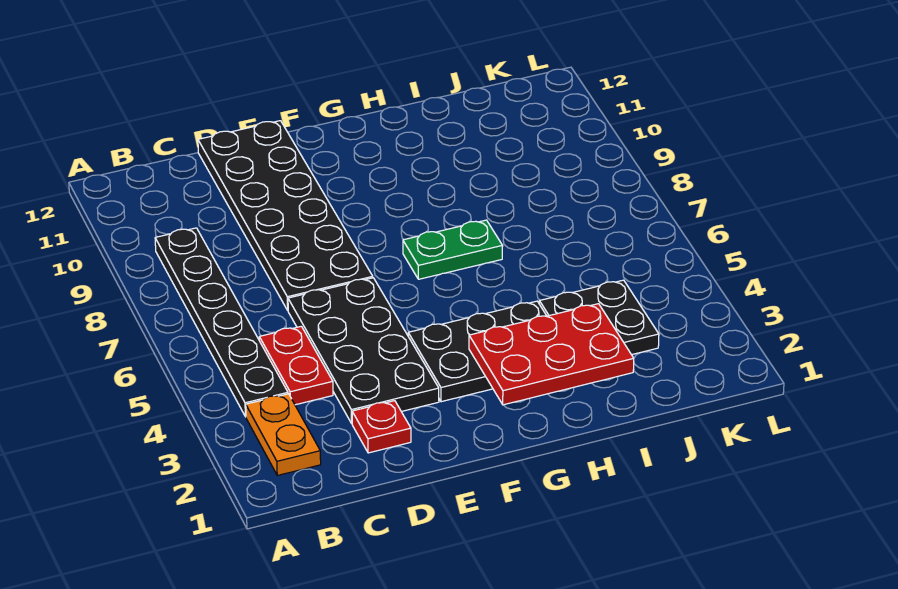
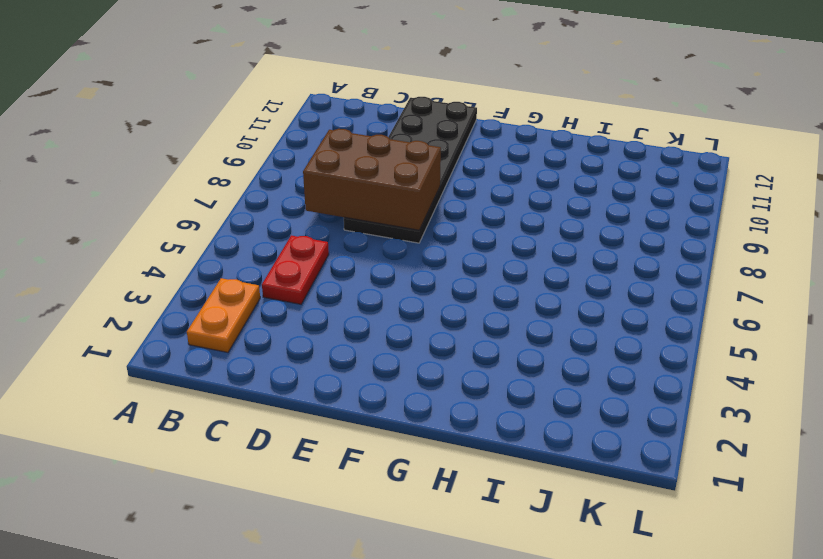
brown brick C7:E8 level 2 -> none
none -> black plate B4:B9 level 1
none -> red plate D2 level 1

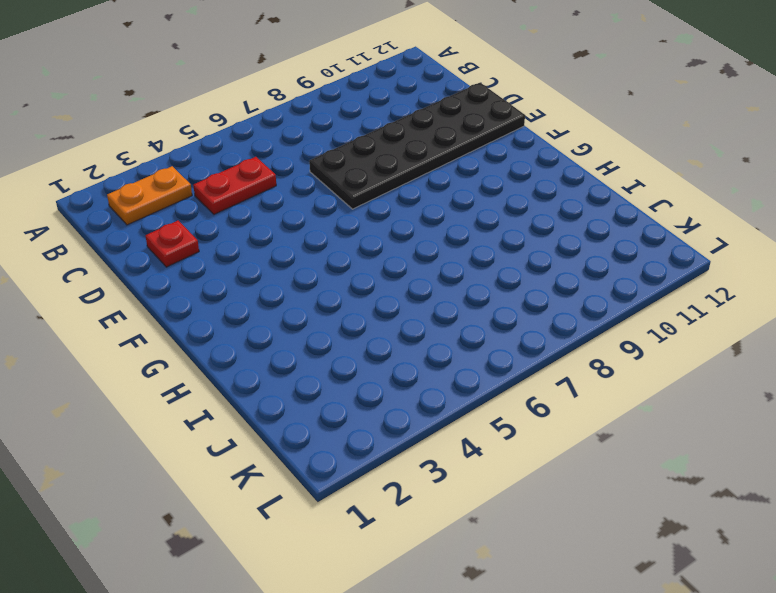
none -> black plate B4:B9 level 1
none -> black plate D3:E6 level 1

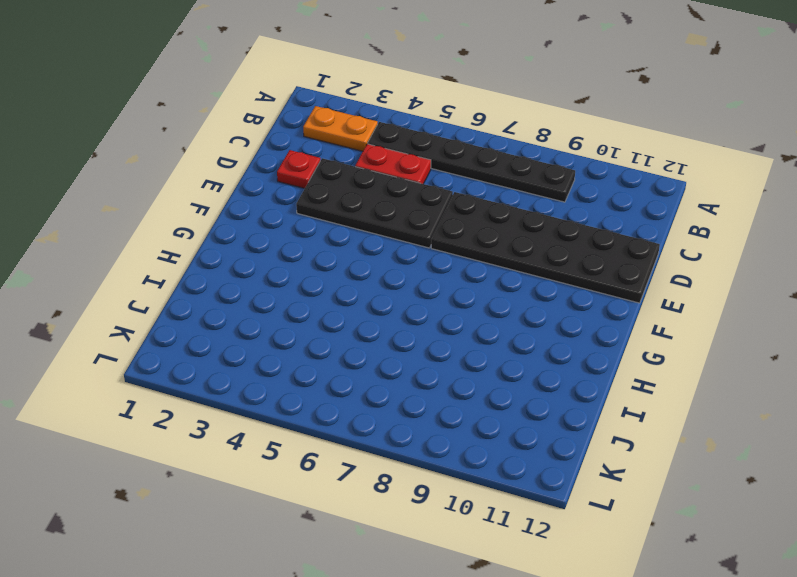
none -> black plate F3:H4 level 1
none -> green plate G7:H7 level 1

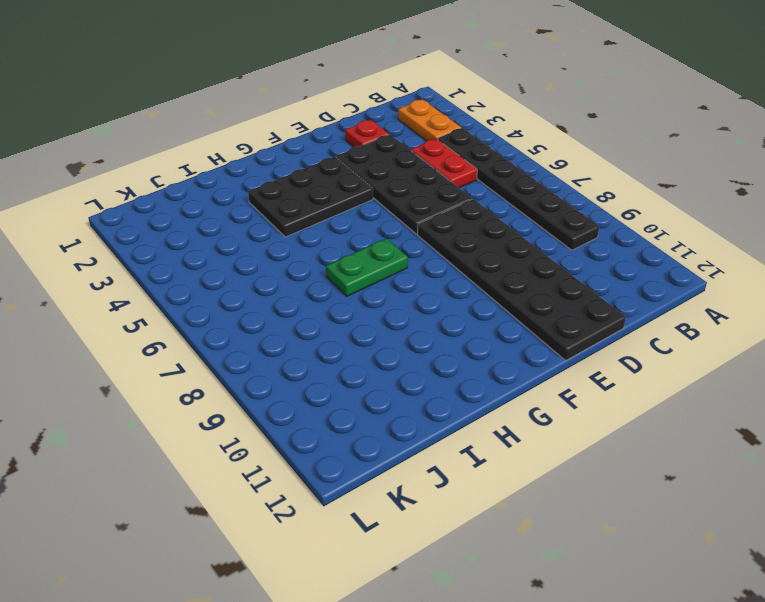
none -> black plate I3:J4 level 1
none -> red plate G2:I3 level 2

